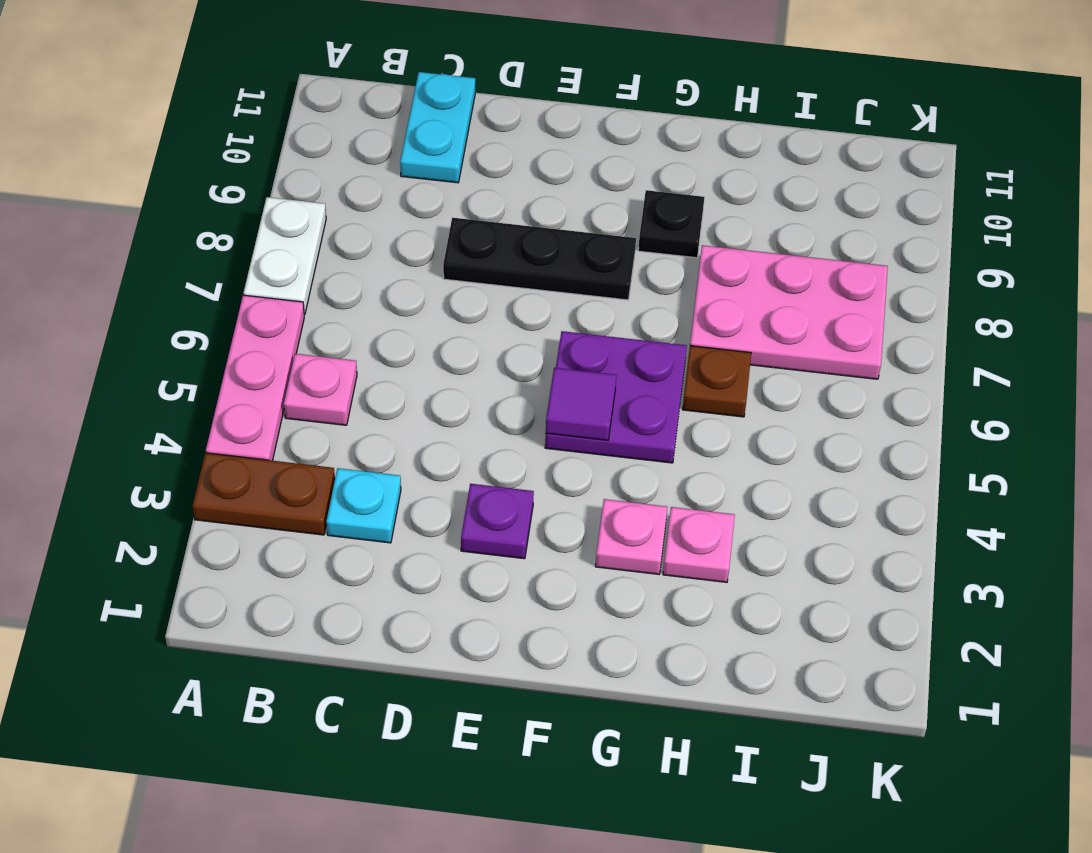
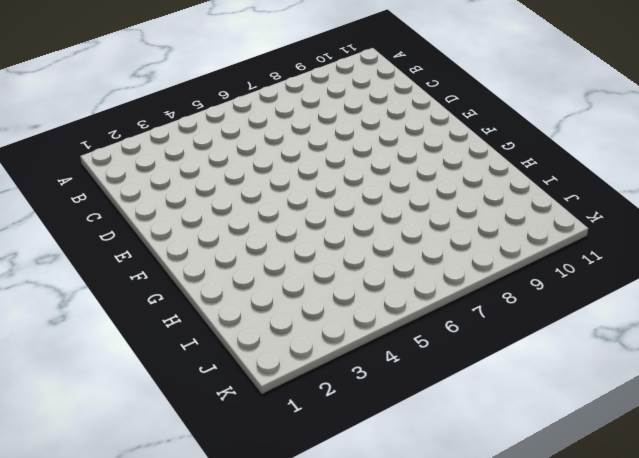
none -> brown plate A3:B3 level 1
none -> pink plate A4:A6 level 1
none -> white plate A7:A8 level 1

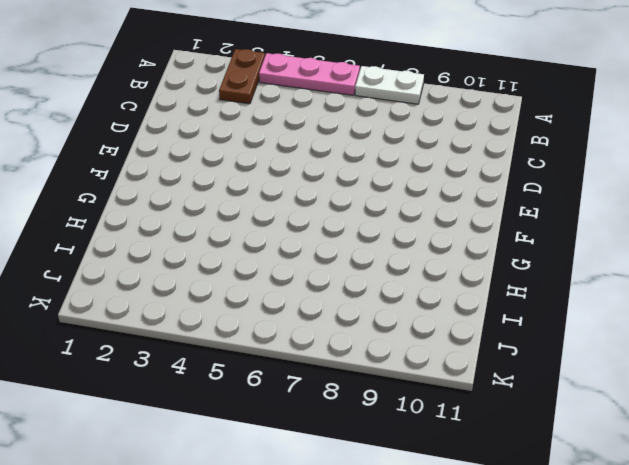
none -> pink plate B5 level 1
none -> cyan plate C3 level 1
none -> cyan plate C10:C11 level 1

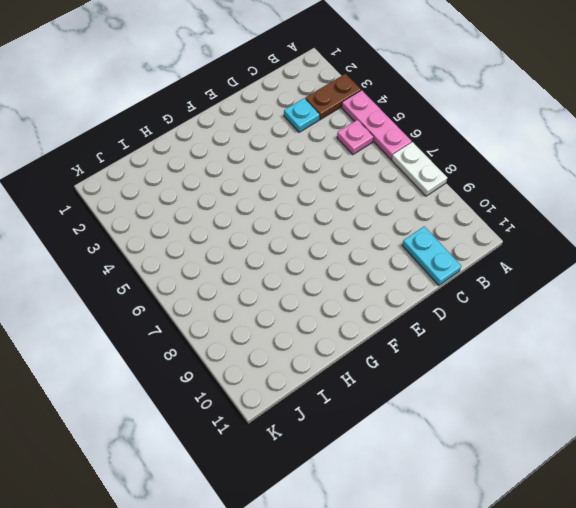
none -> black plate D8:F8 level 1
none -> purple plate E3 level 1
none -> purple plate F5:G6 level 1

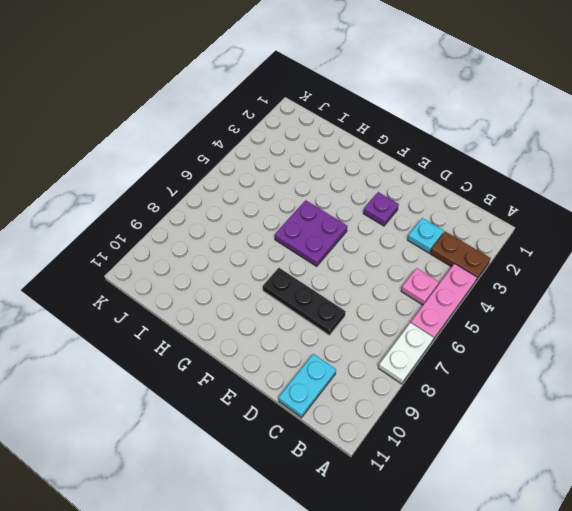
none -> pink plate G3 level 1
none -> black plate G9 level 1
none -> pink plate H3 level 1

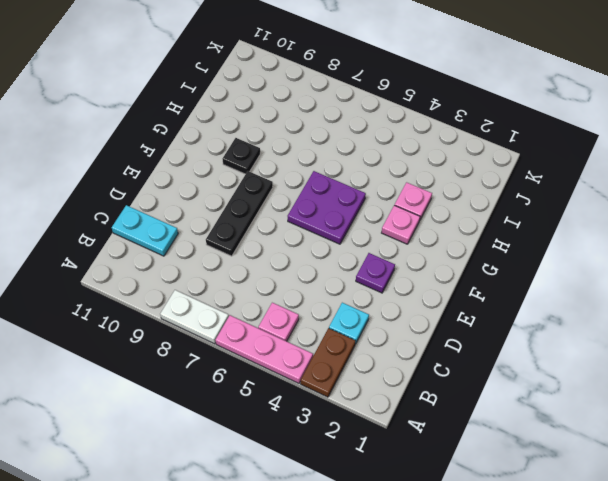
none -> brown plate H6 level 1
none -> pink plate H7:J8 level 1
none -> purple tile F5 level 2

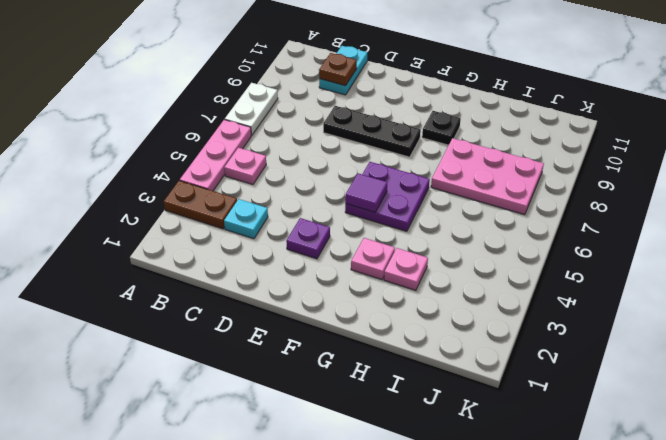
brown plate C10 level 2 -> brown plate H6 level 1

